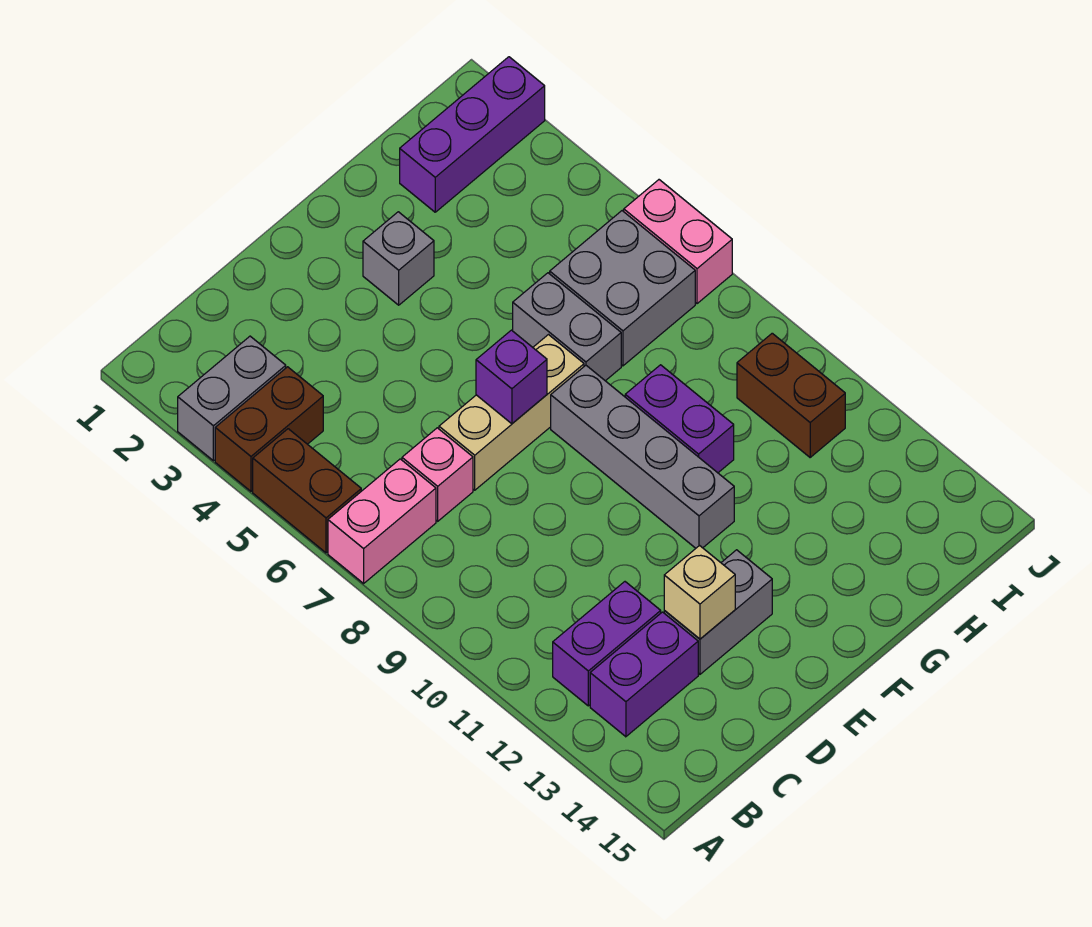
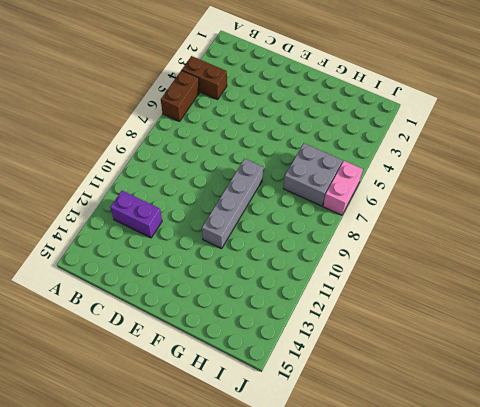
none -> grey brick A3:B3 level 1
none -> pink brick A7:B7 level 1
none -> purple brick B13:C13 level 1

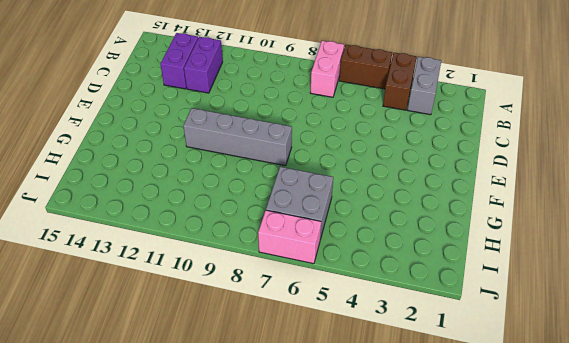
none -> pink brick C7 level 1
none -> tan brick D7:F7 level 1
none -> grey brick D13:E13 level 1

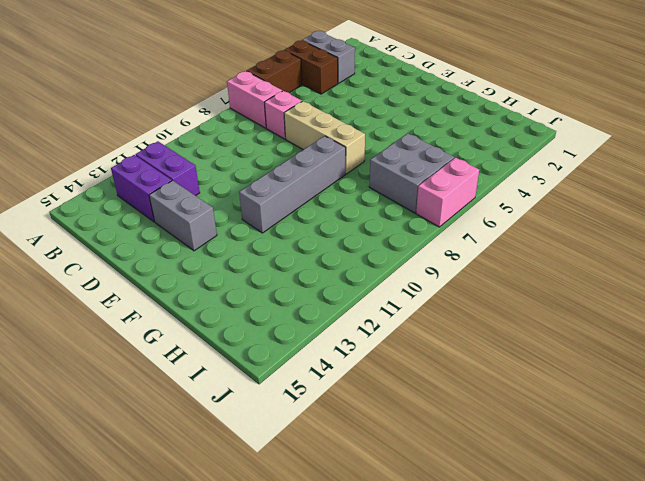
none -> grey brick F3 level 1
none -> grey brick G6:G7 level 1
none -> purple brick G9:G10 level 1

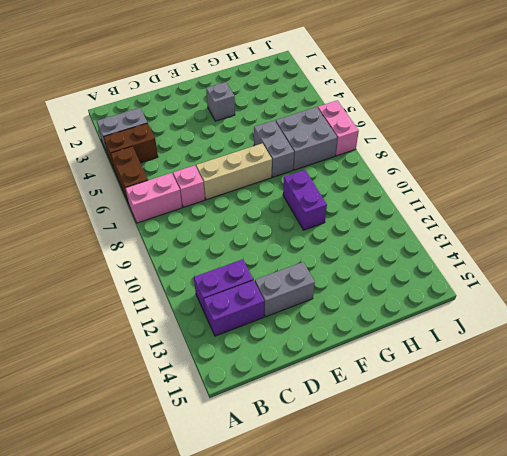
none -> grey brick F8:F11 level 1
none -> purple brick H2:J2 level 1
none -> brown brick I10:I11 level 1

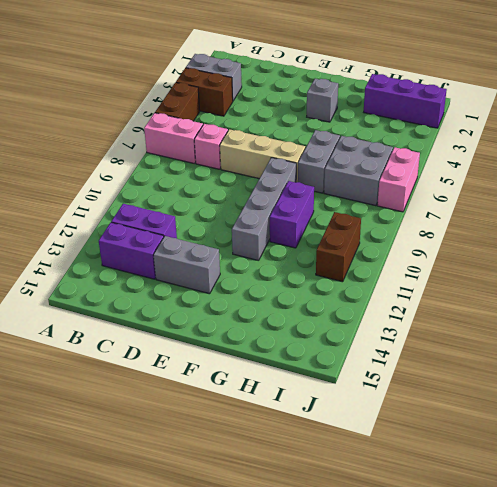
none -> tan brick D13 level 2
none -> purple brick E7 level 2

